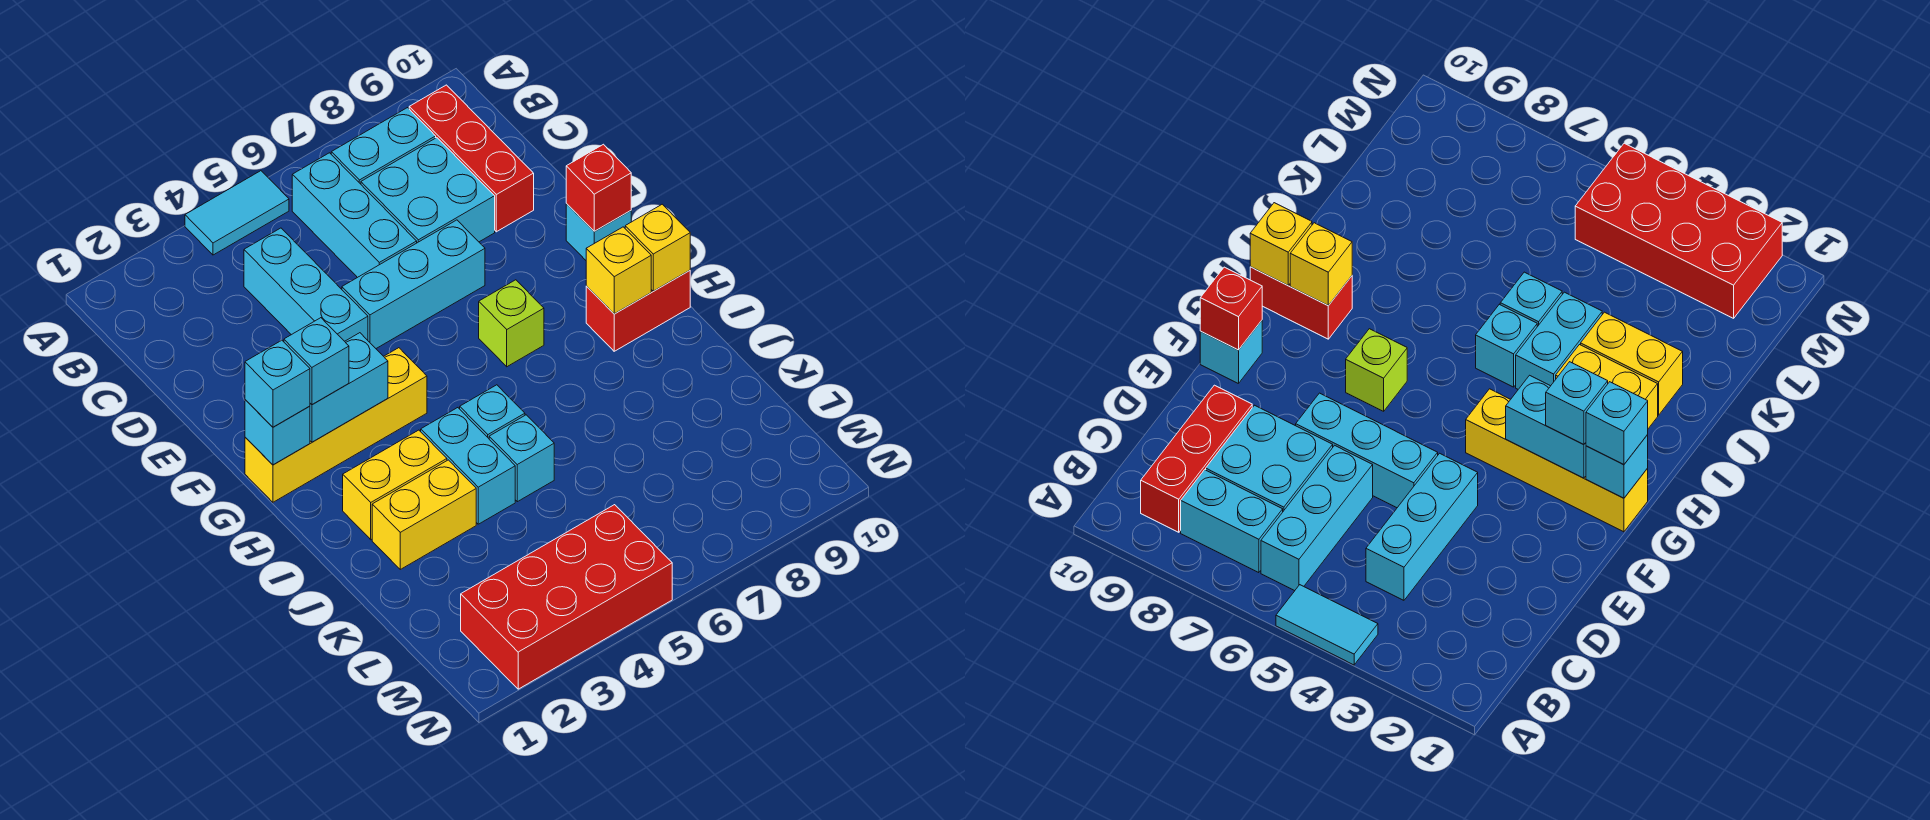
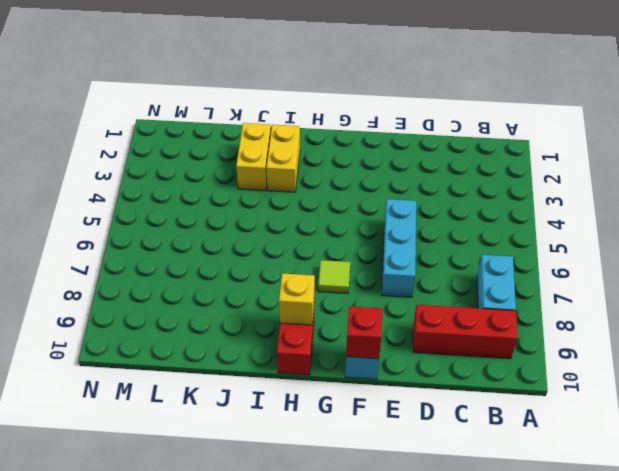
lime tile G7 level 1 -> lime brick G7 level 1
none -> cyan tile A4:A5 level 1
none -> cyan brick B6:D6 level 1
none -> cyan brick C4:E4 level 1

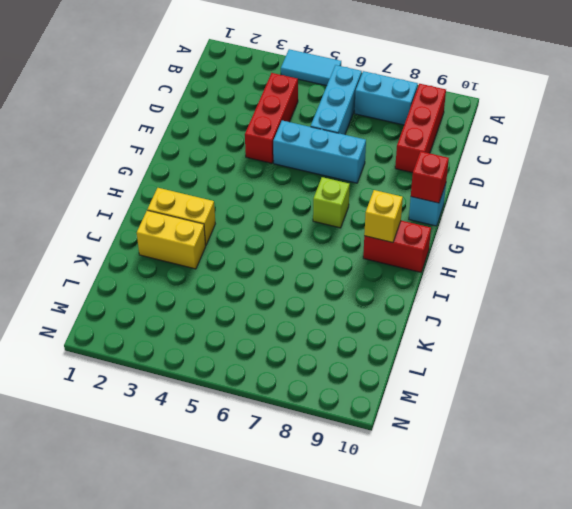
red brick C4:E4 level 1 -> cyan brick C4:E4 level 1
none -> cyan brick C7:D8 level 1
none -> yellow brick G1:G4 level 1
none -> cyan brick I4:J4 level 1

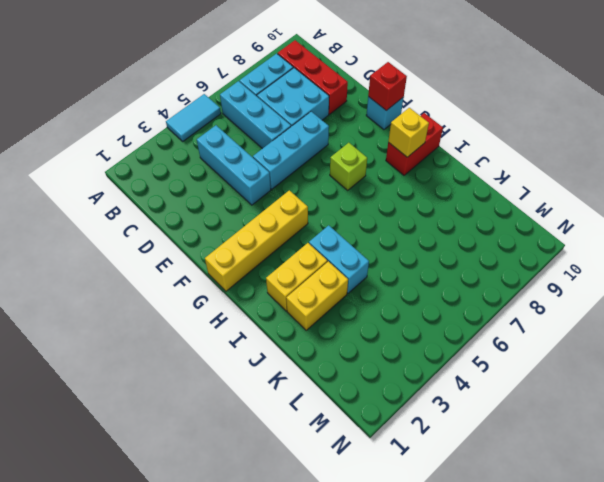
none -> cyan brick I5 level 1
none -> cyan brick J5 level 1
none -> red brick M2:N5 level 1

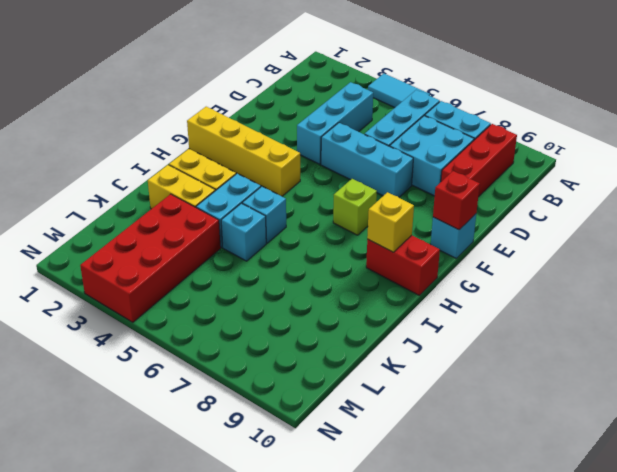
red brick K3:N4 level 1 -> red brick M2:N5 level 1
none -> cyan brick G1 level 2
none -> cyan brick G2:G3 level 2
none -> yellow brick H10 level 2

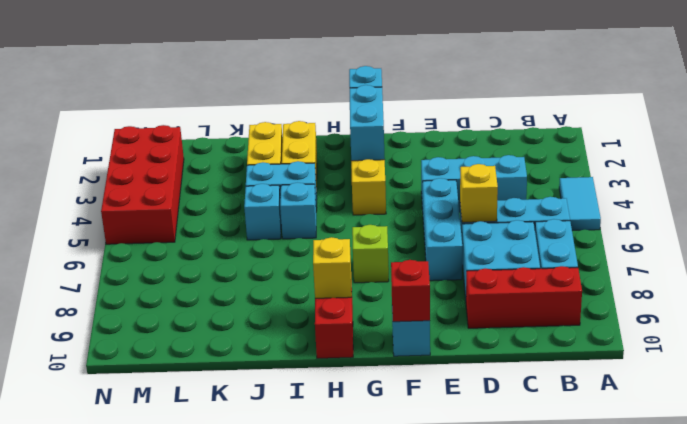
yellow brick D6 level 2 -> yellow brick H10 level 2
none -> cyan brick G1 level 3
none -> cyan brick G2 level 3

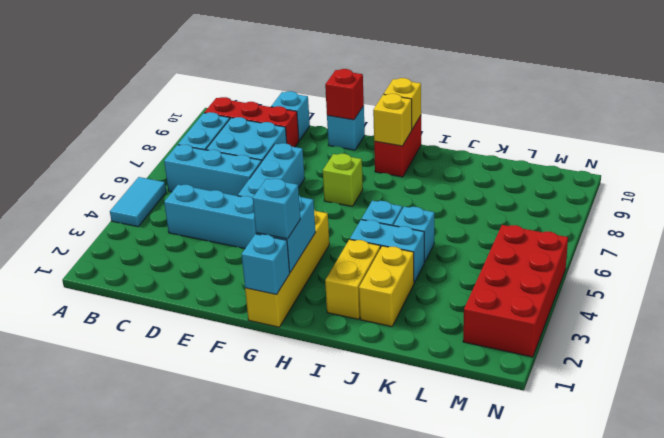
cyan brick D10 level 1 -> cyan brick G1 level 3

